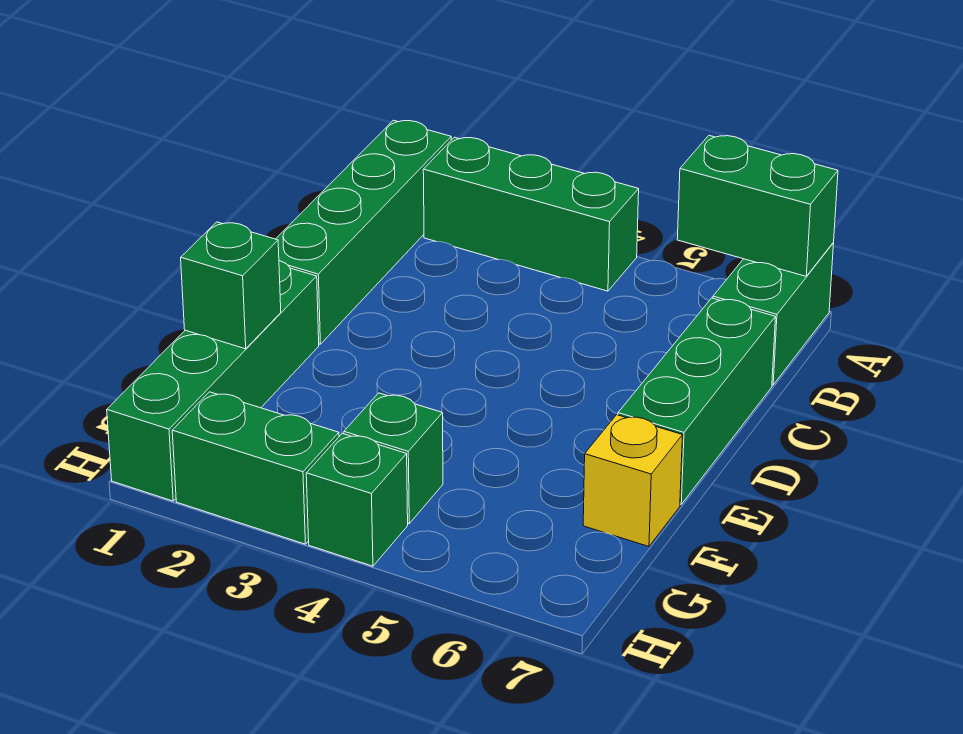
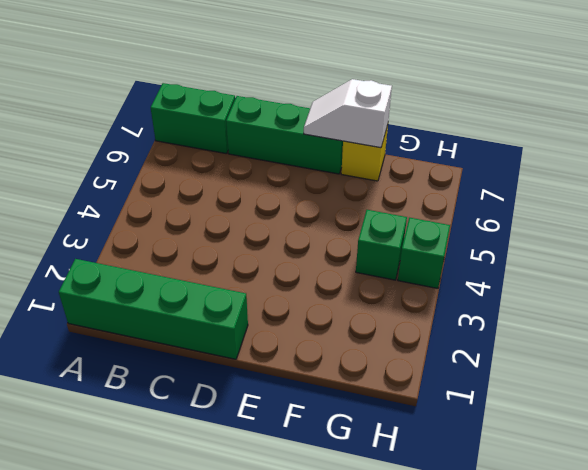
white slope E7:F7 level 2 top F -> none
none -> green brick A2:A4 level 1
none -> green brick E1:H1 level 1

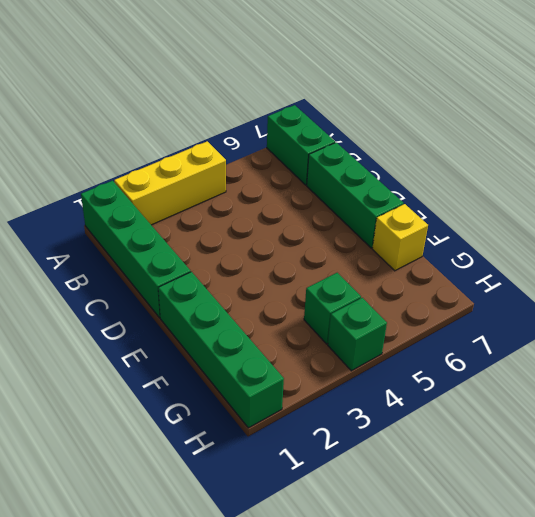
yellow brick A2:A4 level 1 -> green brick A2:A4 level 1
none -> green brick H2:H3 level 1
none -> green brick A6:A7 level 2

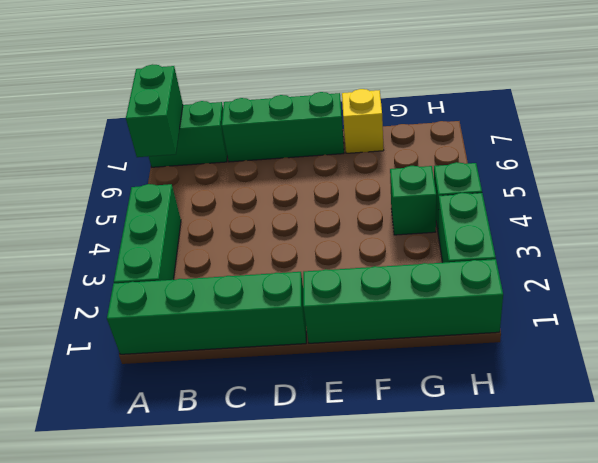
none -> green brick F1 level 2

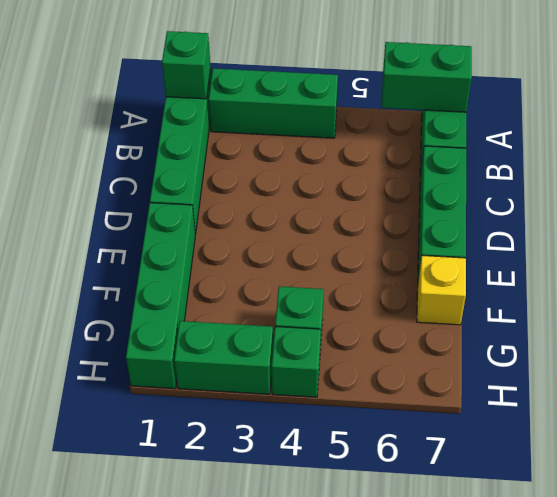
green brick A1 level 2 -> green brick F1 level 2

